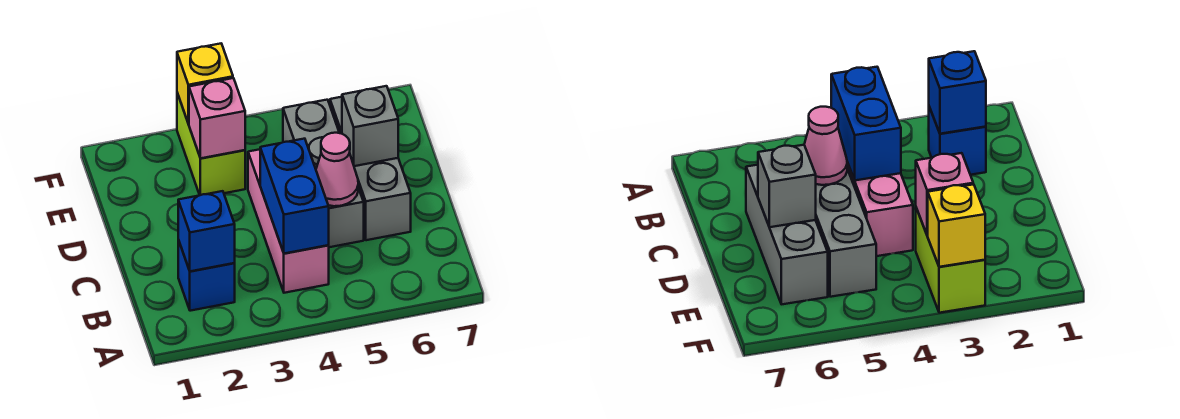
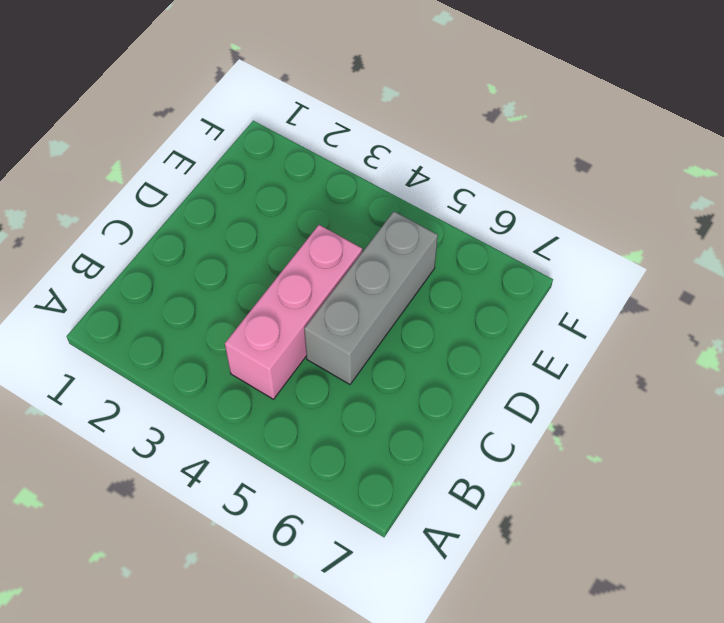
none -> blue brick B2 level 1
none -> grey brick C6:E6 level 1

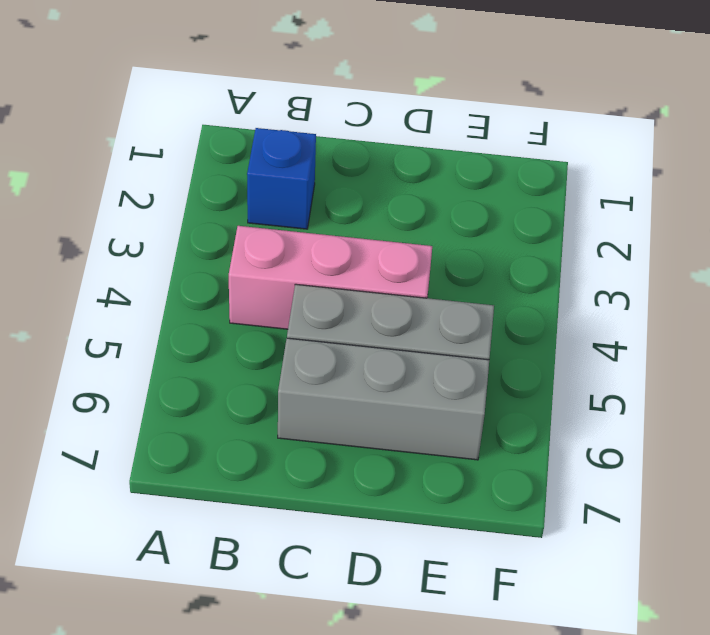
none -> lime brick E3:F3 level 1
none -> blue brick B2 level 2

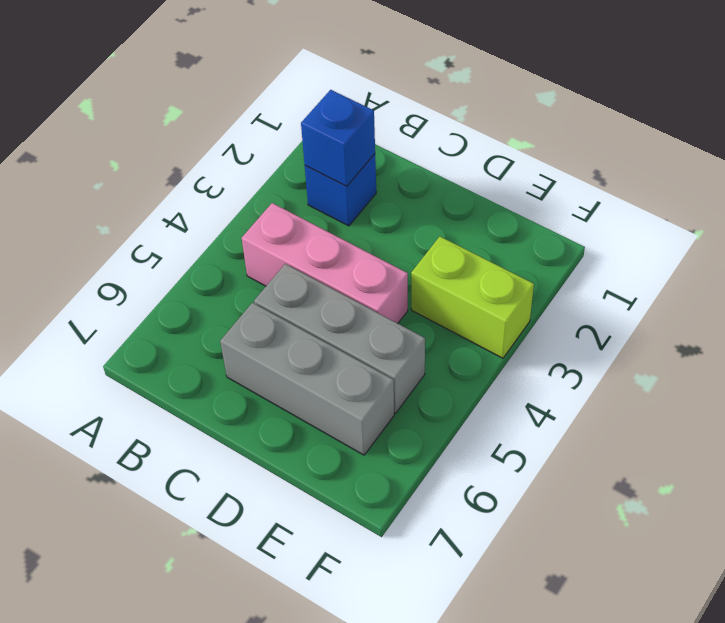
none -> blue brick B4:C4 level 2
none -> pink cone C5 level 2

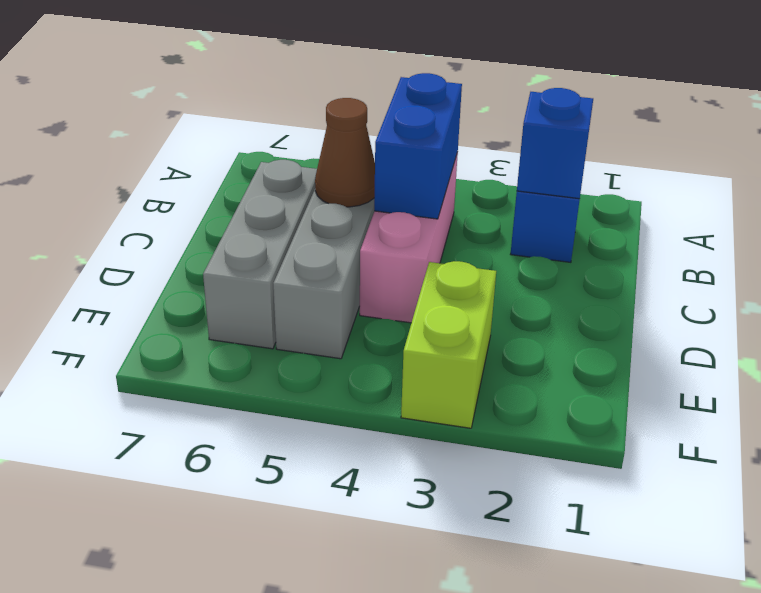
brown cone C5 level 2 -> pink cone C5 level 2
none -> grey brick D6 level 2
none -> pink brick E3 level 2

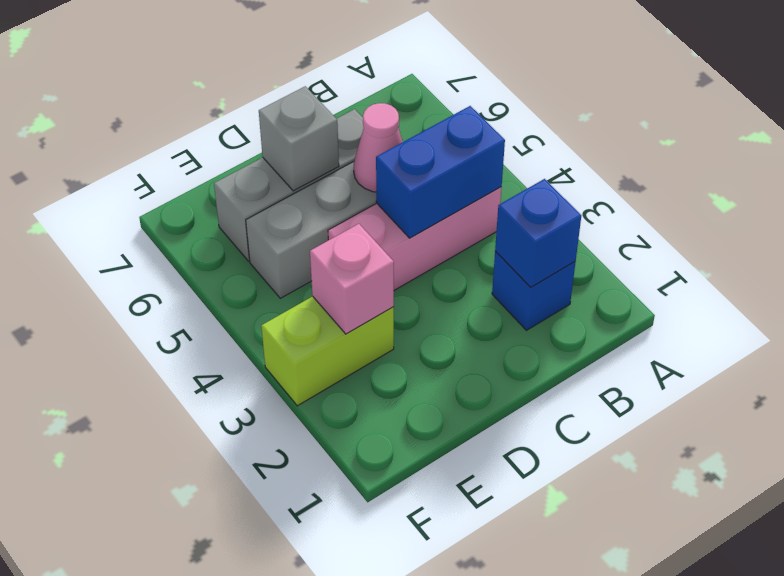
none -> yellow brick F3 level 2

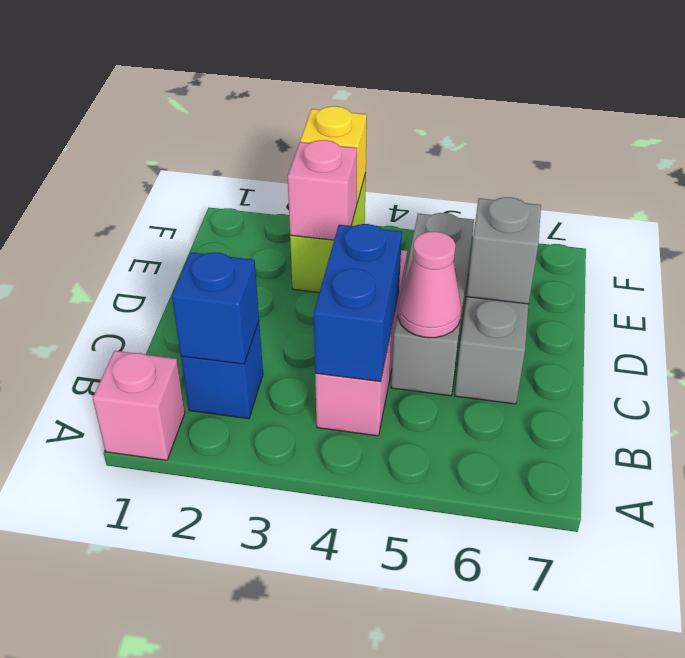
pink brick A1 level 1 -> none

